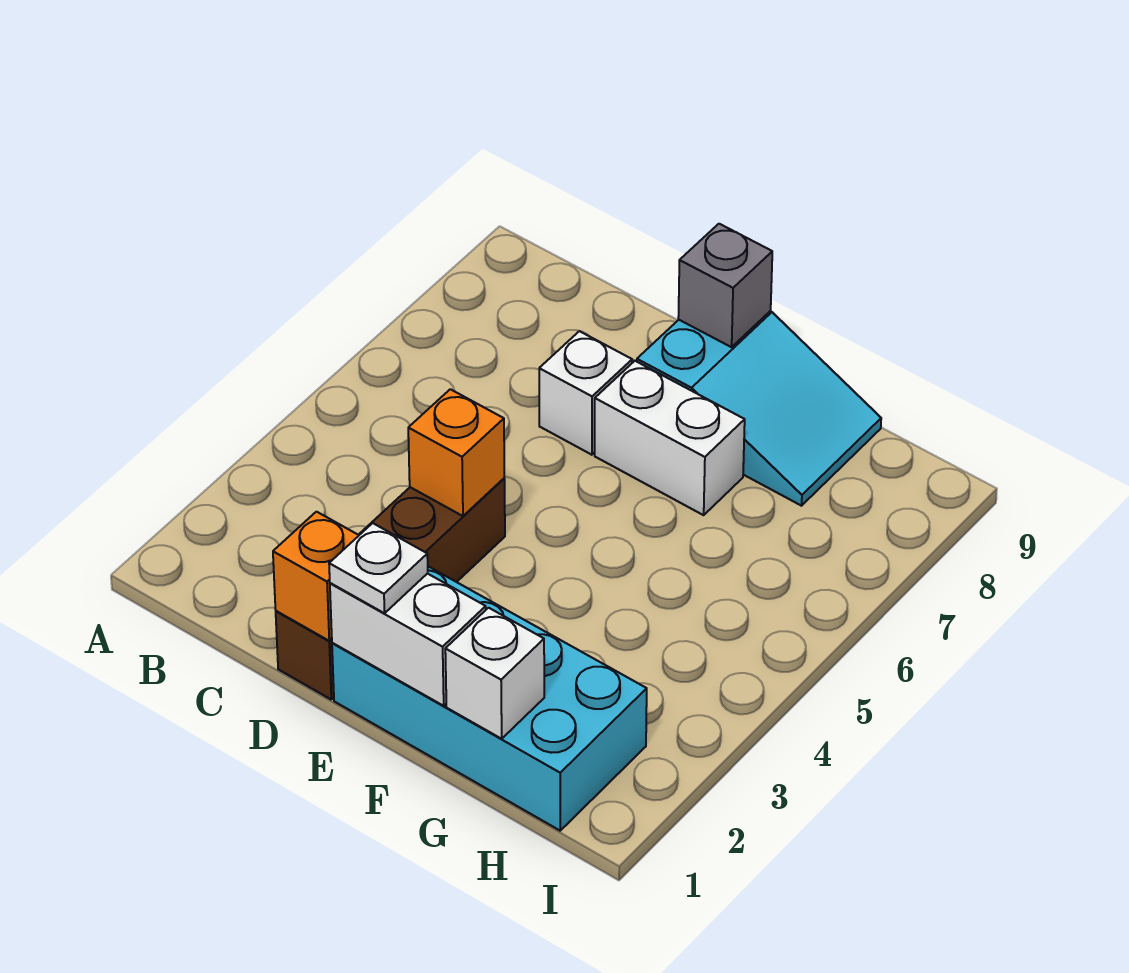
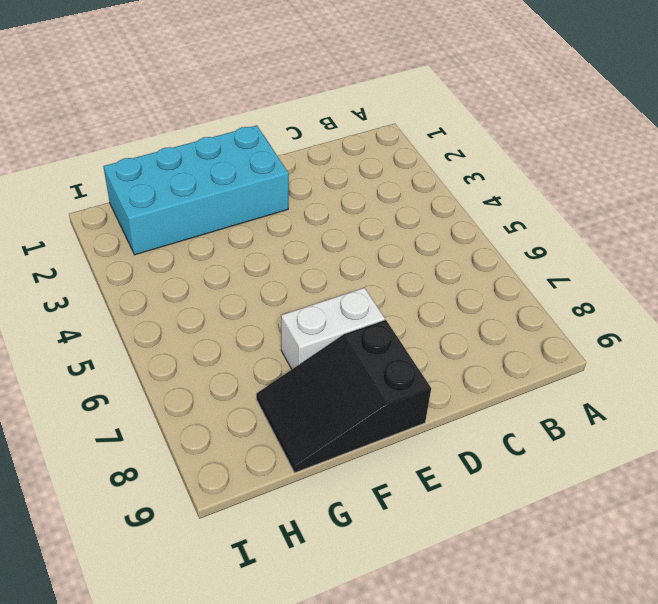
black slope E8:G9 level 1 top E -> cyan slope E8:G9 level 1 top E
none -> brown brick D1:D4 level 1
none -> white brick D7 level 1

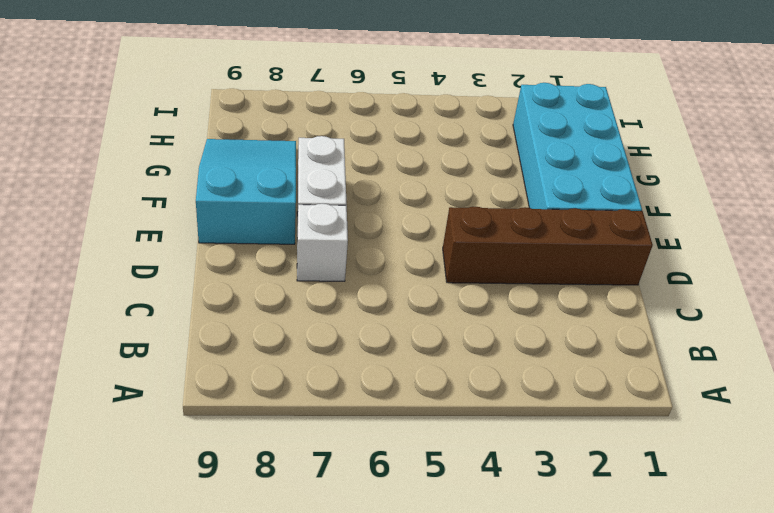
none -> orange brick D1 level 2
none -> orange brick D4 level 2

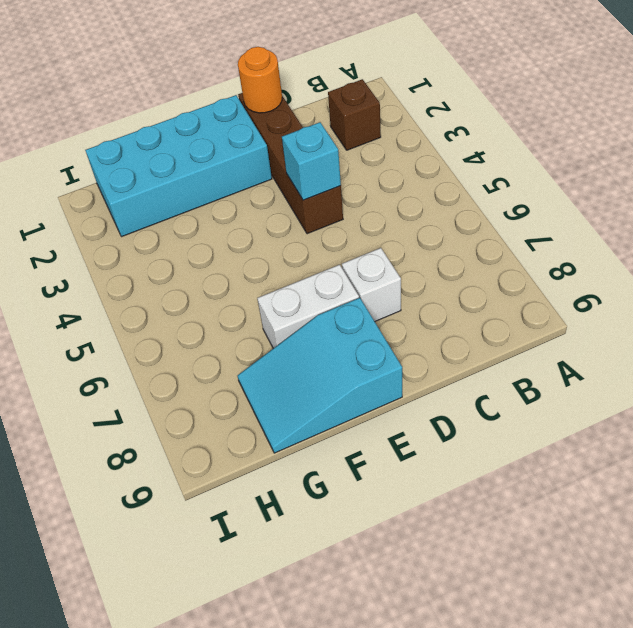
brown brick B2 level 1 -> none
orange round brick D1 level 2 -> orange brick D1 level 2
cyan brick D4 level 2 -> orange brick D4 level 2
none -> white brick E1:F1 level 2
none -> grey brick E9 level 2

